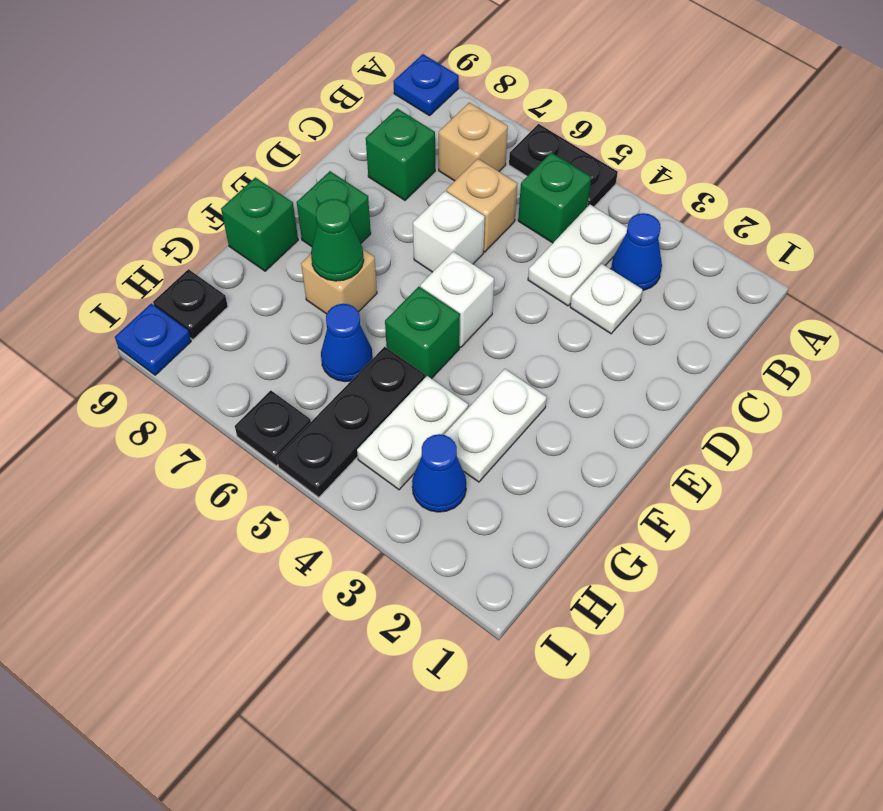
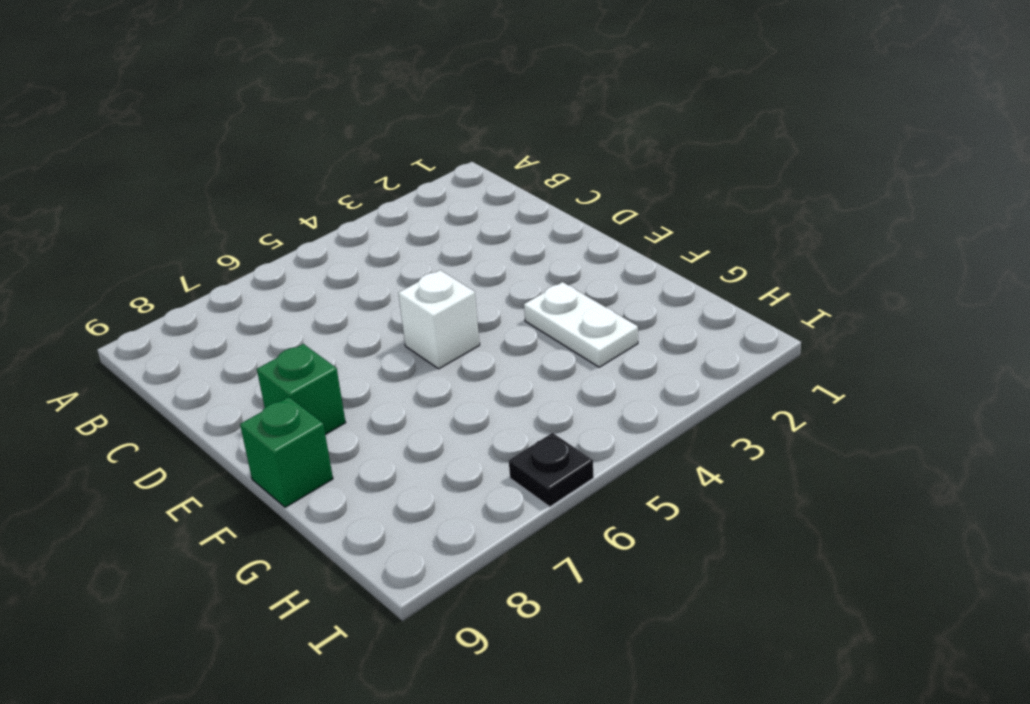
none -> black plate A5:A6 level 1
none -> blue plate A9 level 1
none -> blue cone B3 level 1

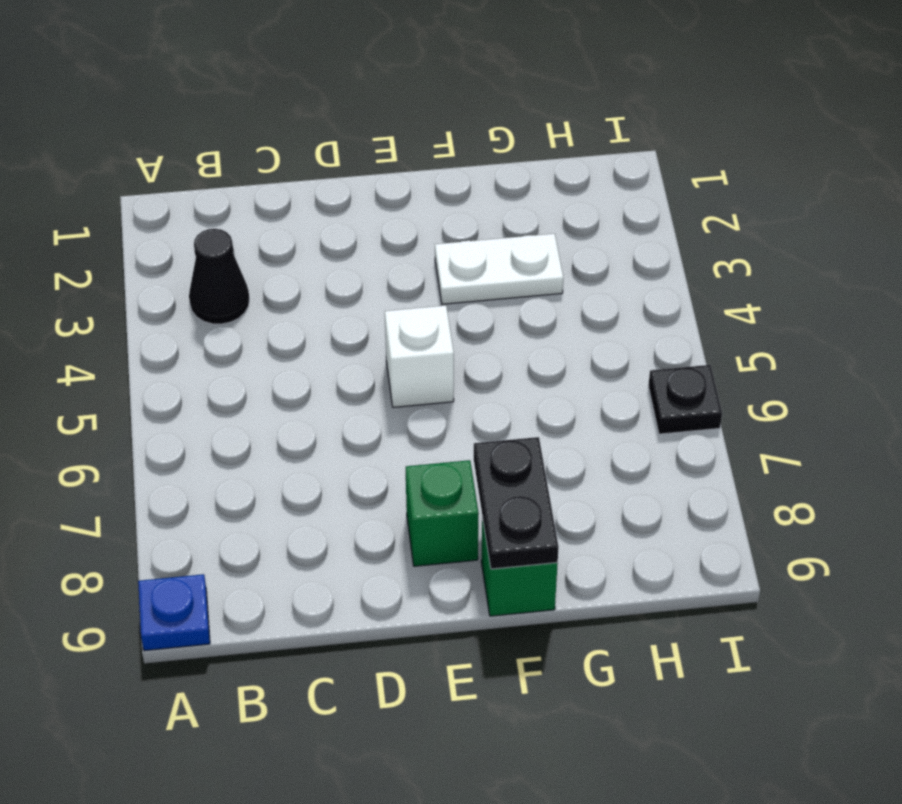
black cone B3 level 1 -> blue cone B3 level 1
black plate F8:F9 level 2 -> black plate A5:A6 level 1
none -> white plate B4:C4 level 1
none -> green brick B5 level 1
none -> tan brick B7 level 1

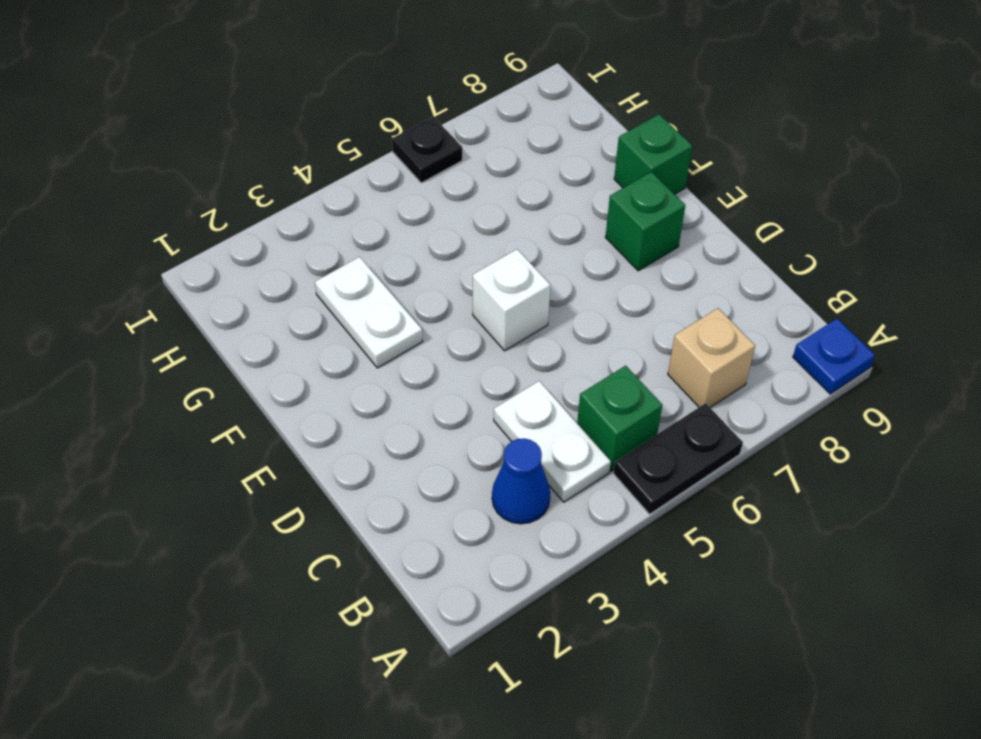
none -> white plate C3 level 1
none -> tan brick C6 level 1
none -> green brick C8 level 1

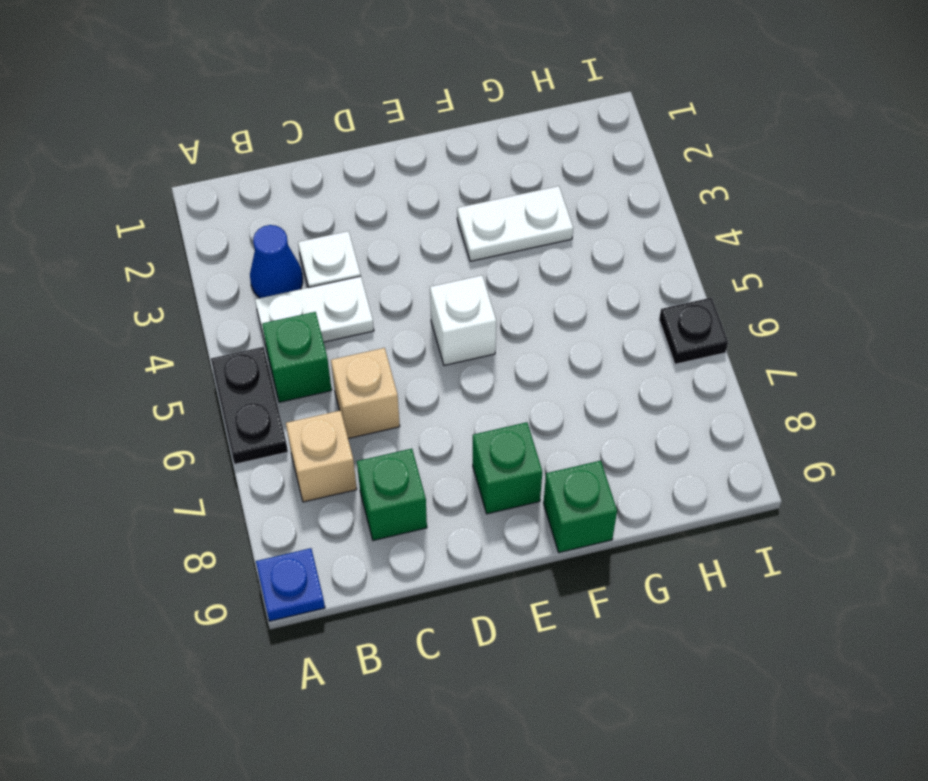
none -> white brick D6 level 1
none -> green brick F5 level 1
none -> tan brick F7 level 1

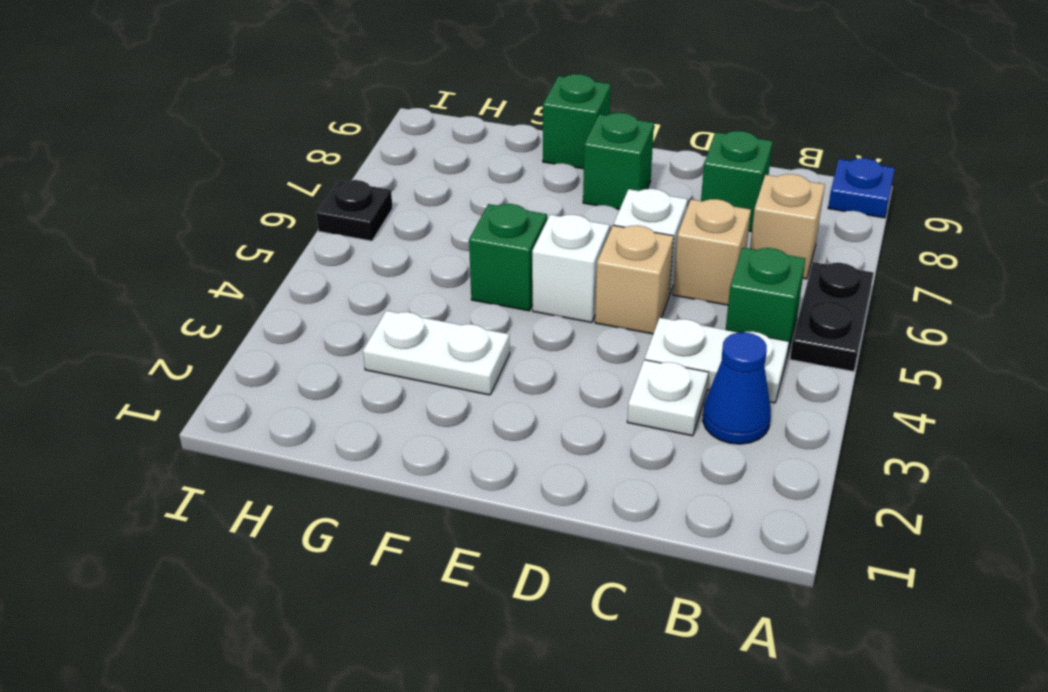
tan brick D5 level 1 -> tan brick F7 level 1
none -> white plate G4:H4 level 1
none -> black plate G5:I5 level 1
none -> blue cone G6 level 1

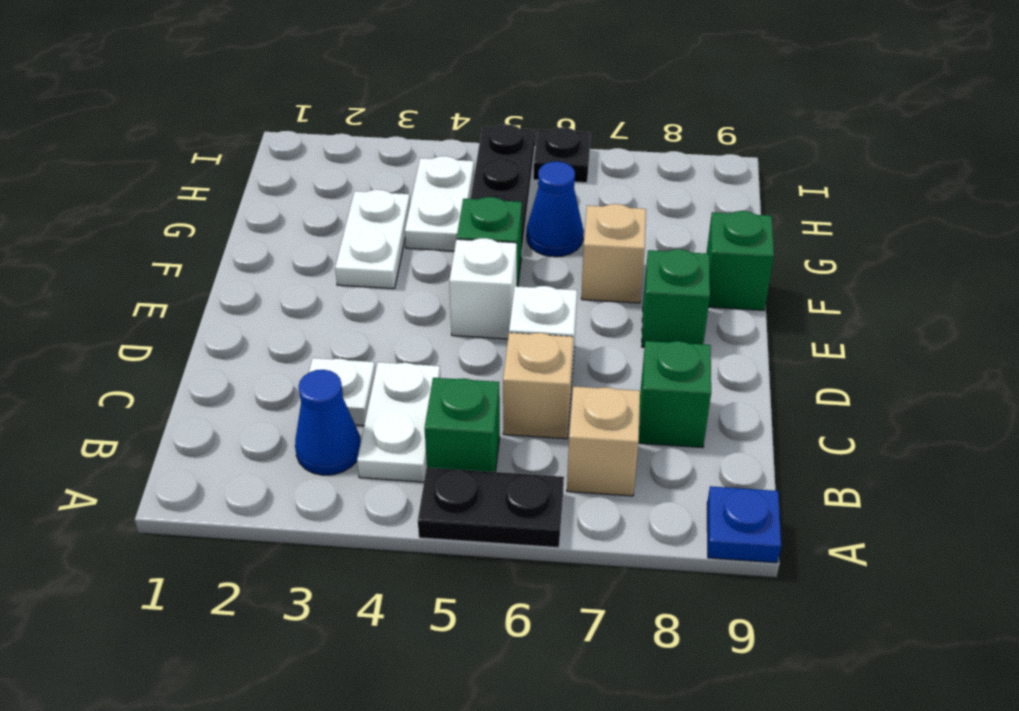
none -> blue cone H3 level 1
none -> black plate H9 level 1
none -> blue plate I9 level 1

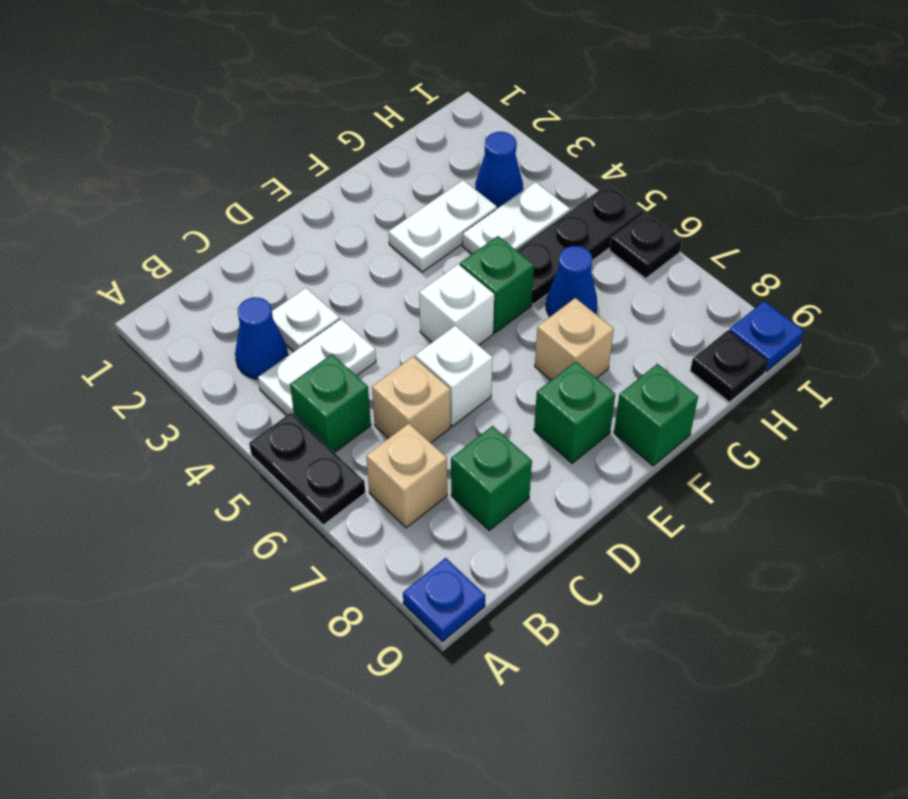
none -> green cone F7 level 2

